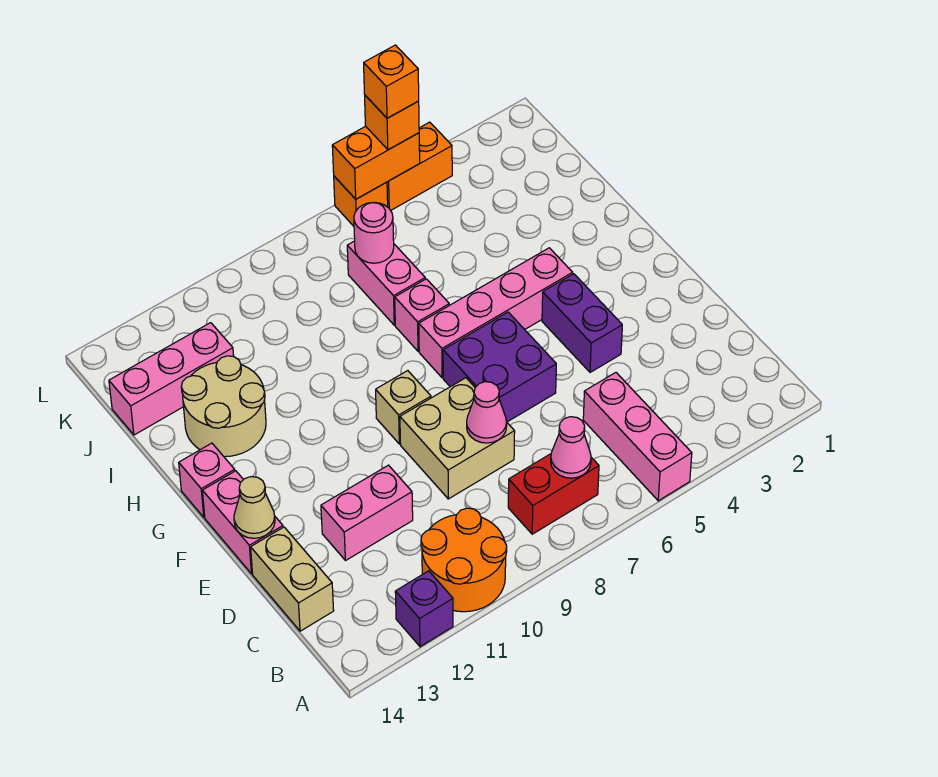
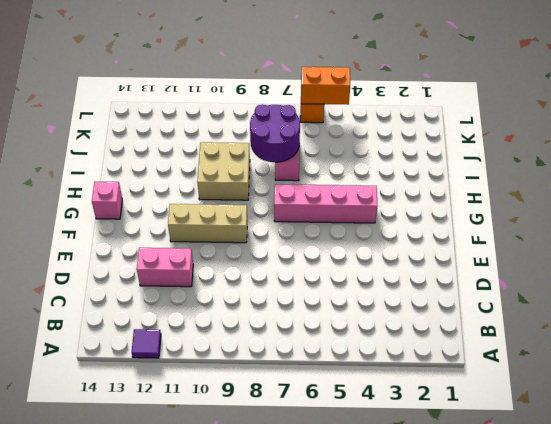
purple tile A12 level 1 -> purple brick A12 level 1
tan brick F9:F11 level 1 -> tan brick F9 level 1
tan brick H9:I10 level 1 -> tan brick D8:E9 level 1
purple round brick I7:J8 level 2 -> pink round brick J7 level 2
none -> pink brick A5:C5 level 1
none -> orange round brick A10:B11 level 1
none -> red brick B7:B8 level 1

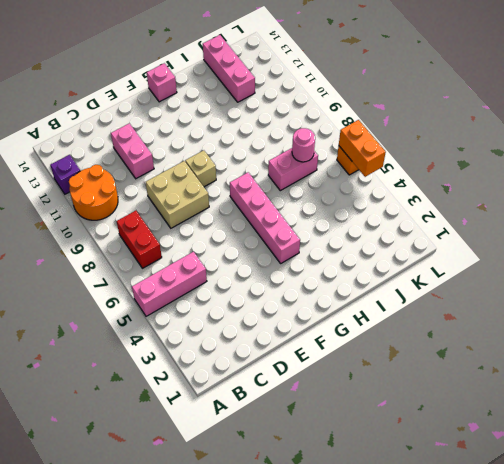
none -> tan brick C14:D14 level 1
none -> purple brick E4:F4 level 1
none -> purple brick E6:F7 level 1

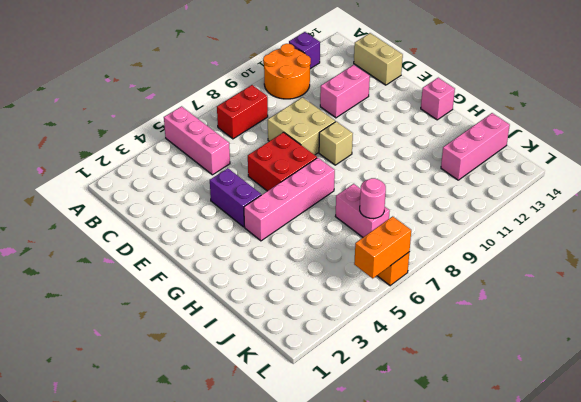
red brick E6:F7 level 1 -> purple brick E6:F7 level 1
none -> pink brick E14:F14 level 1
none -> pink brick H7 level 1
none -> tan round brick H12:I13 level 1

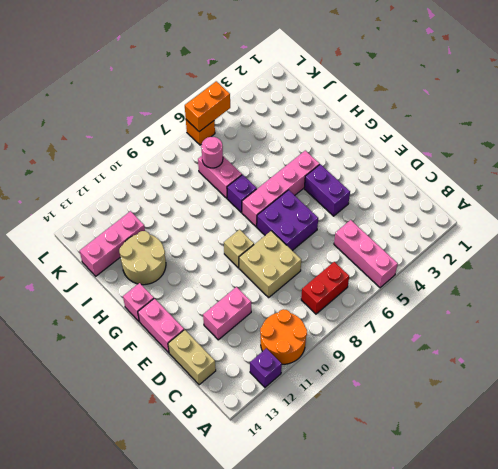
purple brick H7 level 1 -> pink brick H7 level 1
none -> orange brick L4:L5 level 1
none -> pink cone B7 level 2
none -> pink cone D8 level 2

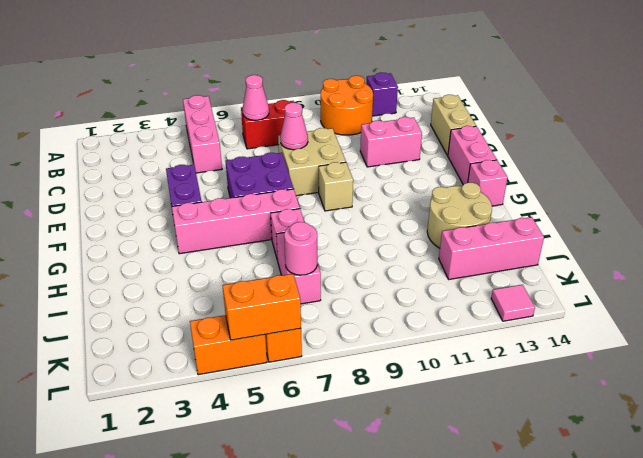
pink tile L13 level 1 -> none
none -> tan cone E14 level 2
none -> orange brick L5 level 3
none -> orange brick L5 level 4

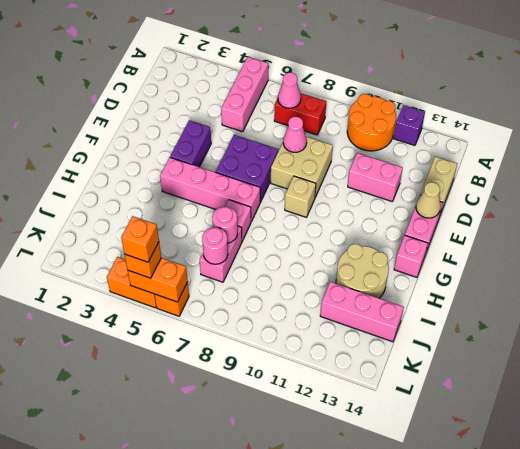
pink round brick I7 level 2 -> none

